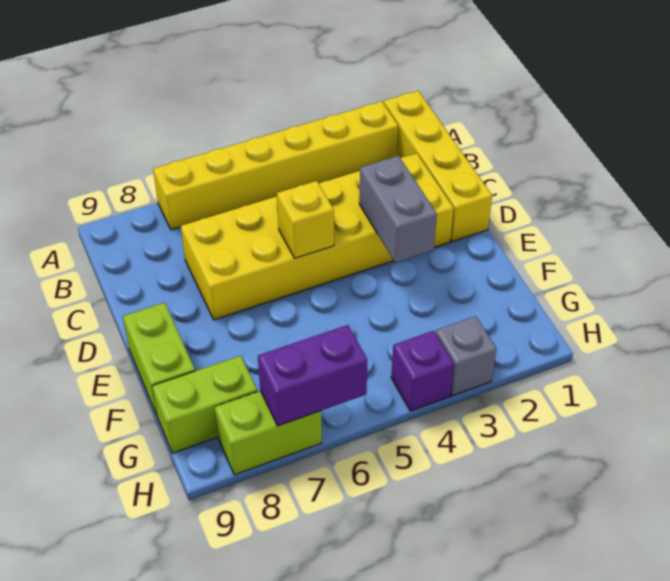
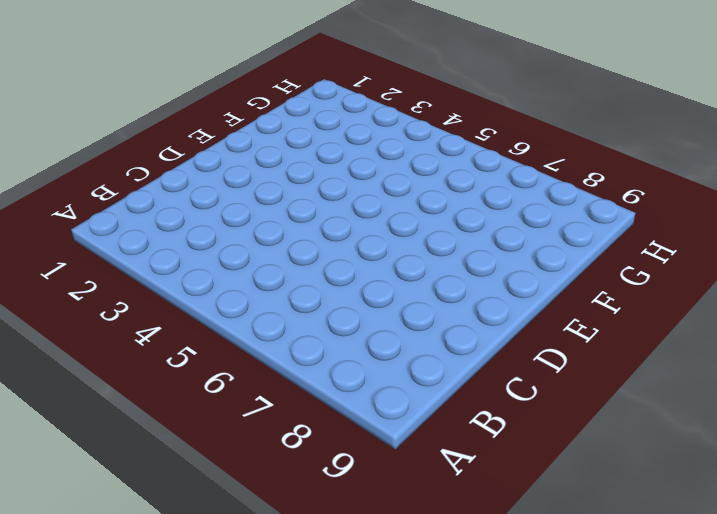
none -> yellow brick A1:D1 level 1
none -> yellow brick A2:A7 level 1

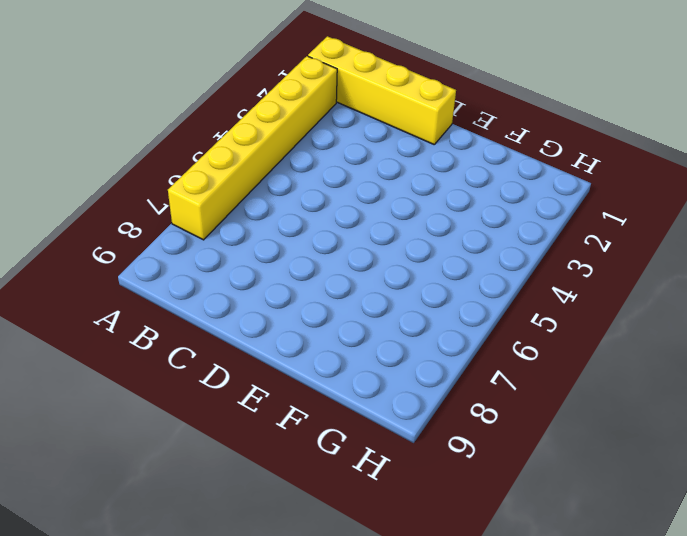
none -> yellow brick C2:D7 level 1
none -> lime brick E9:F9 level 1

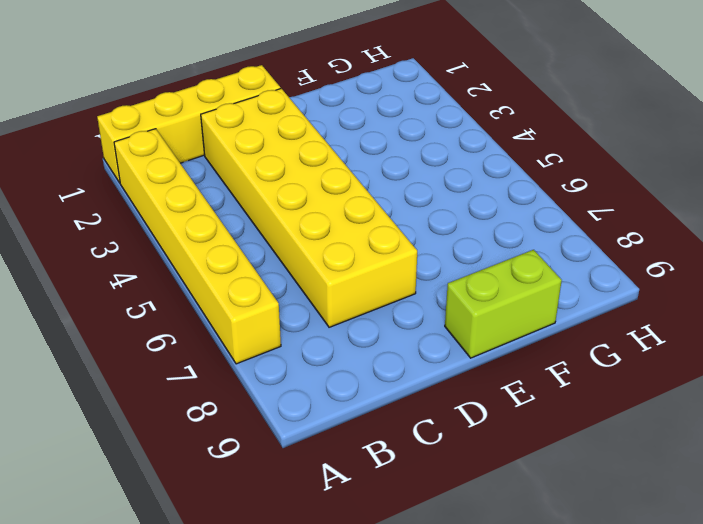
none -> lime brick G8:G9 level 1
none -> grey brick H3 level 1

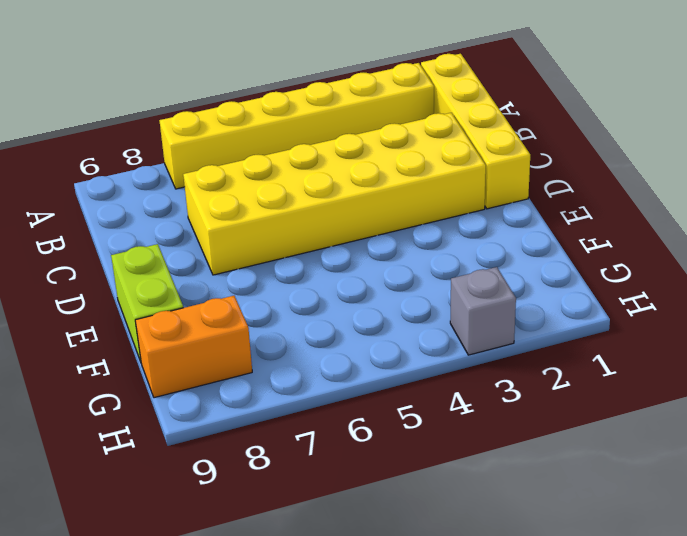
orange brick G8:G9 level 1 -> lime brick G8:G9 level 1
none -> purple brick H4 level 1
none -> lime brick H7:H8 level 1

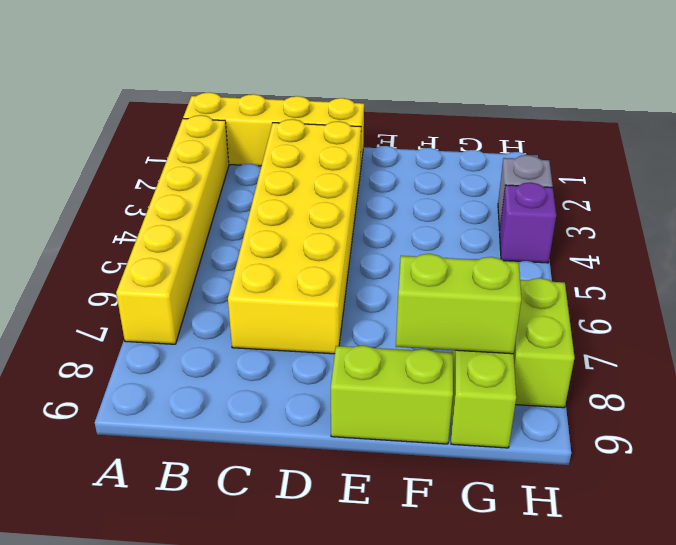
lime brick F8:G8 level 2 -> none
none -> grey brick D3:E3 level 2
none -> yellow brick D5 level 2

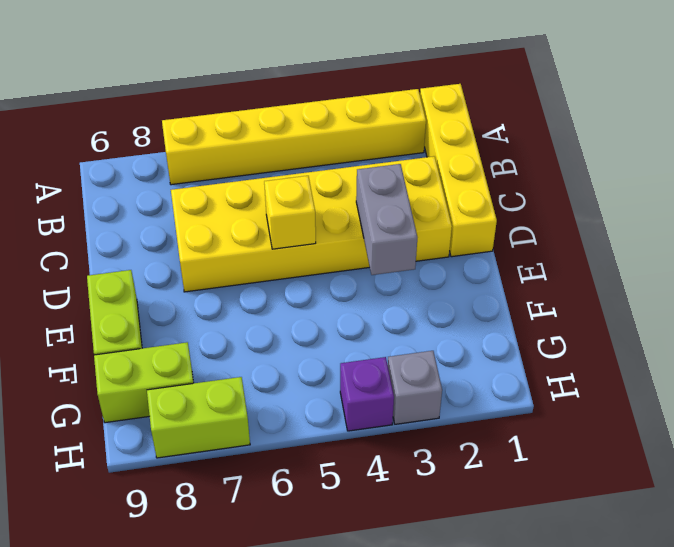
none -> purple brick H6:H7 level 2

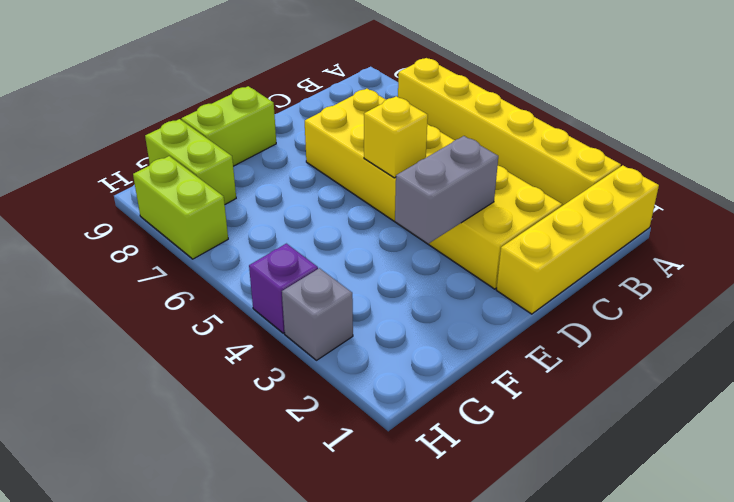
none -> purple brick H6:H7 level 2

